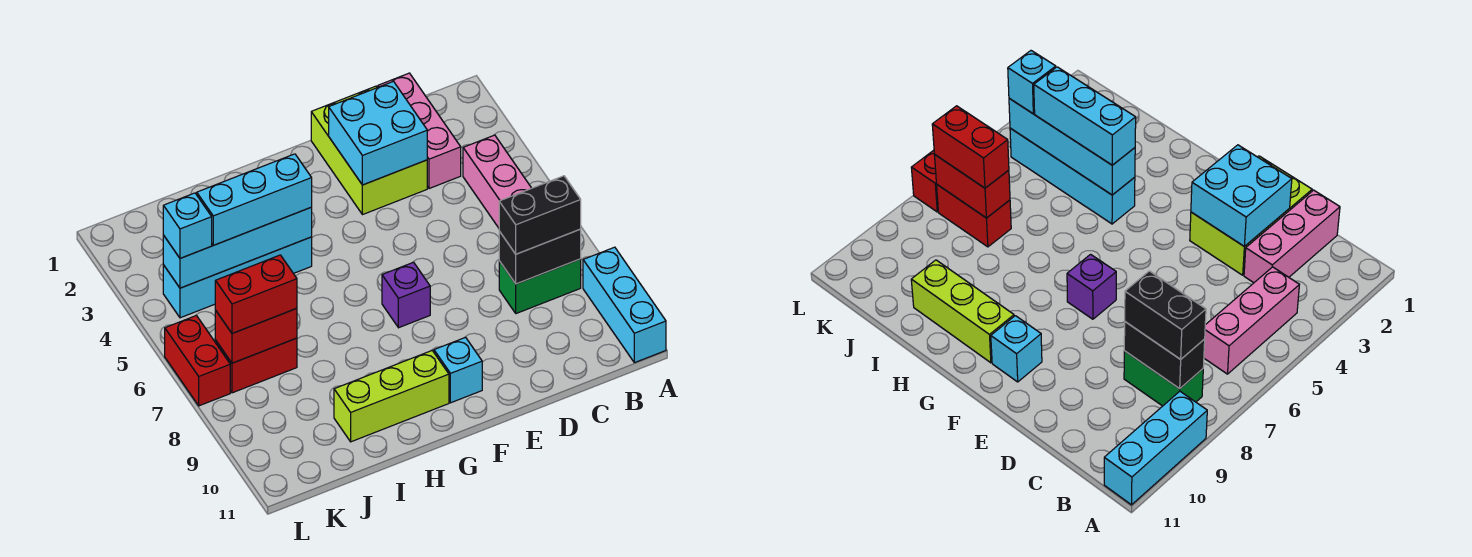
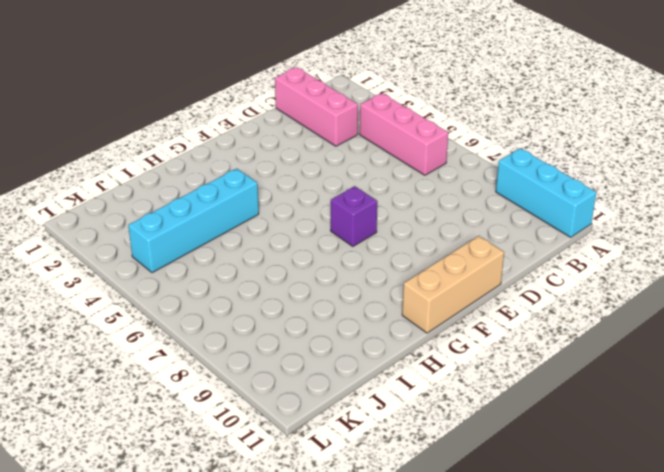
tan brick E11:G11 level 1 -> none
none -> green brick B8:C8 level 1
none -> lime brick D1:E3 level 1
none -> cyan brick F10 level 1

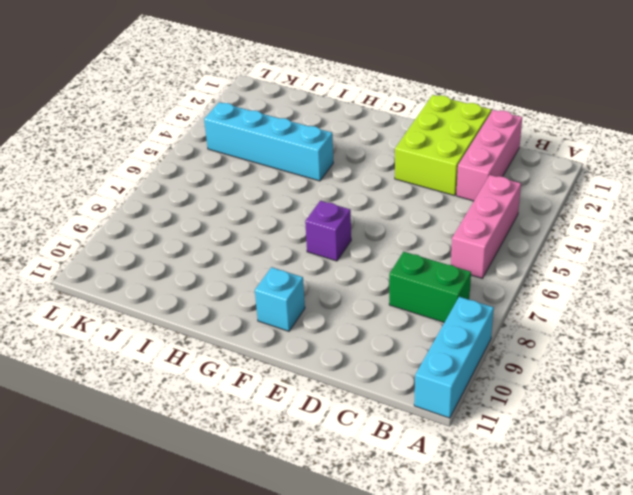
none -> lime brick G10:I10 level 1
none -> red brick J7:K7 level 1
none -> red brick L6:L7 level 1

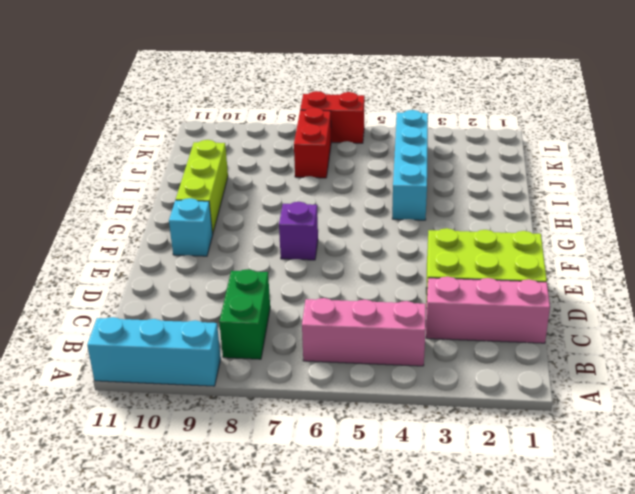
none -> black brick B8:C8 level 2
none -> cyan brick D2:E3 level 2
none -> cyan brick H4:K4 level 2

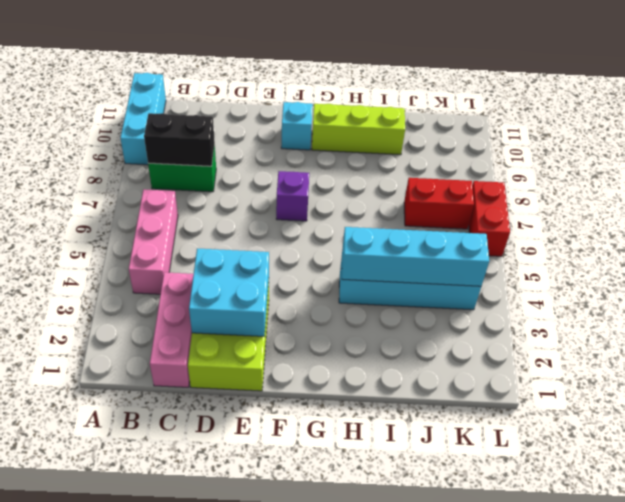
none -> red brick J7:K7 level 2
none -> black brick B8:C8 level 3
none -> cyan brick H4:J4 level 3

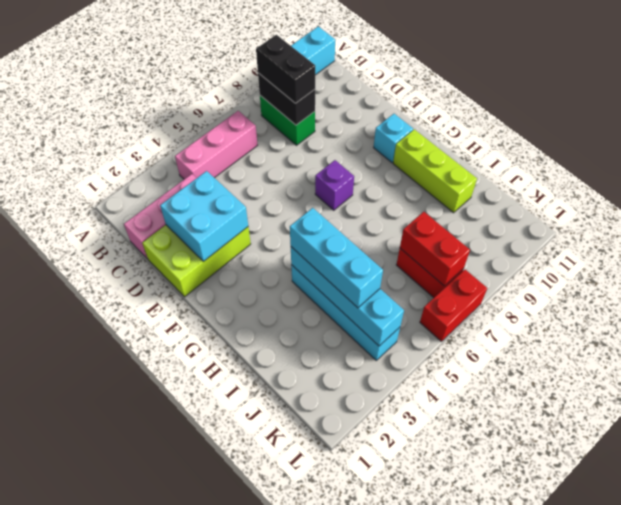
none -> red brick J7:K7 level 3
none -> cyan brick K4 level 3

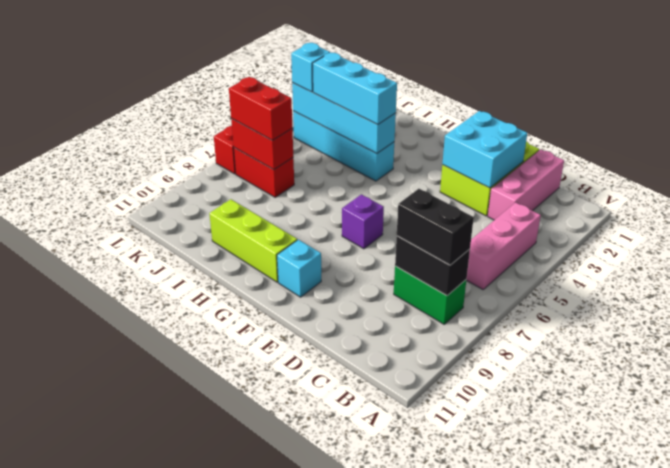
none -> cyan brick A9:A11 level 1

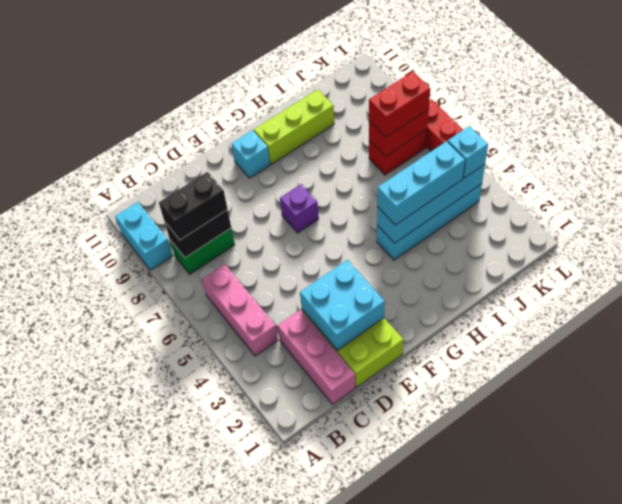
cyan brick A9:A10 level 1 -> cyan brick A9:A11 level 1

